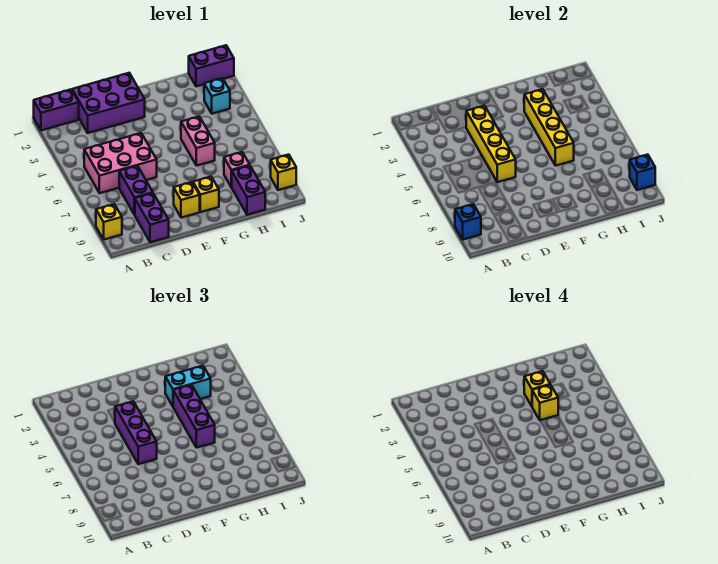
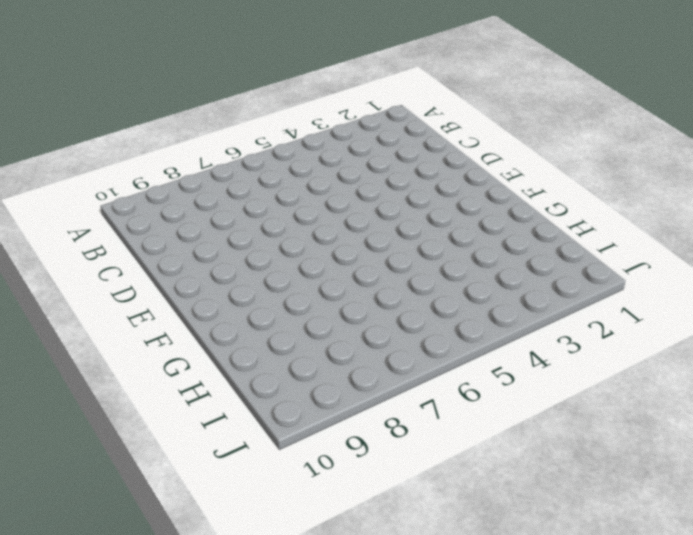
none -> purple brick A1:B1 level 1
none -> yellow brick A9 level 1
none -> pink brick B5:D6 level 1

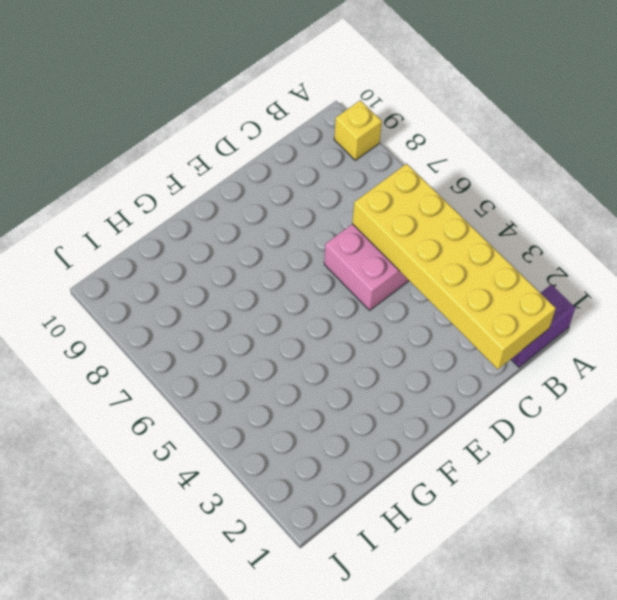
yellow brick B1:C6 level 2 -> none
none -> purple brick C1:E2 level 1
none -> purple brick C7:C8 level 1
none -> purple brick C9:C10 level 1

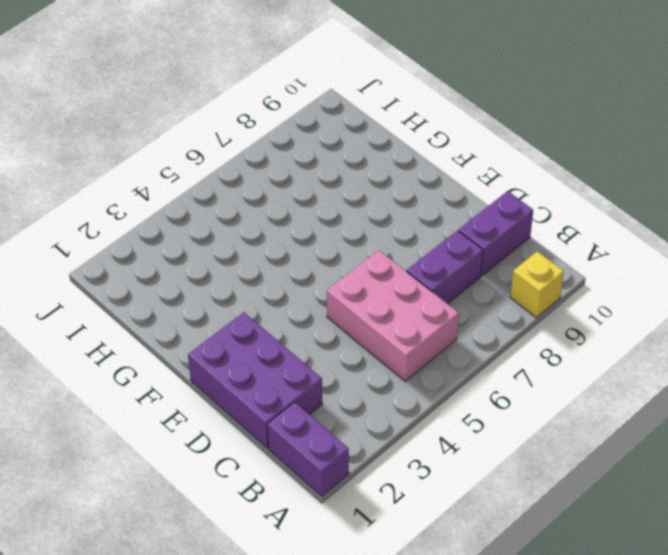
none -> yellow brick E9 level 1
none -> yellow brick F9 level 1
none -> pink brick G5:G6 level 1

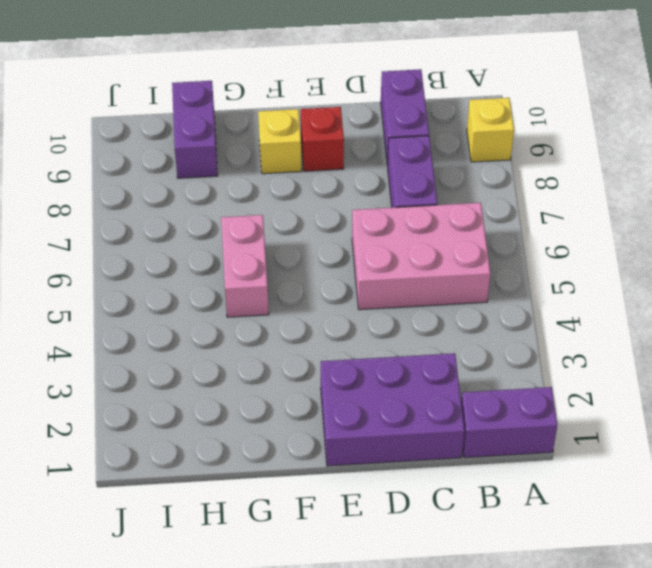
red brick E9 level 1 -> yellow brick E9 level 1
none -> pink brick H8 level 1
none -> purple brick I1:J1 level 1
none -> cyan brick I3 level 1

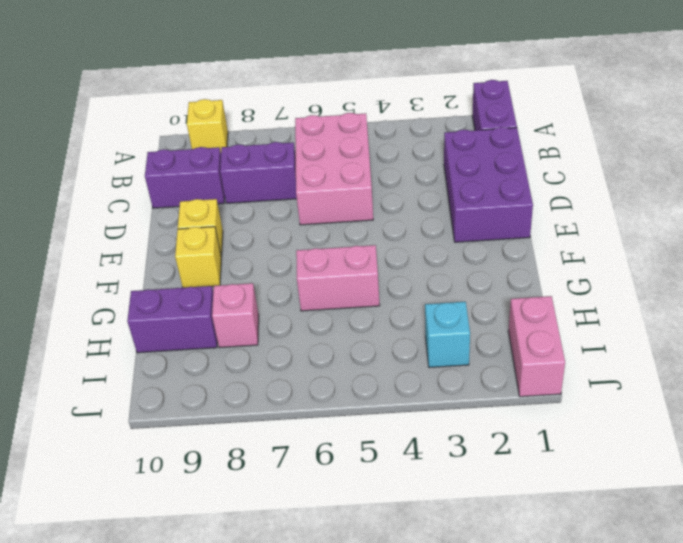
pink brick I1:J1 level 1 -> purple brick I1:J1 level 1
none -> yellow brick J9 level 1
none -> blue brick A9 level 2
none -> yellow brick D3:D6 level 2

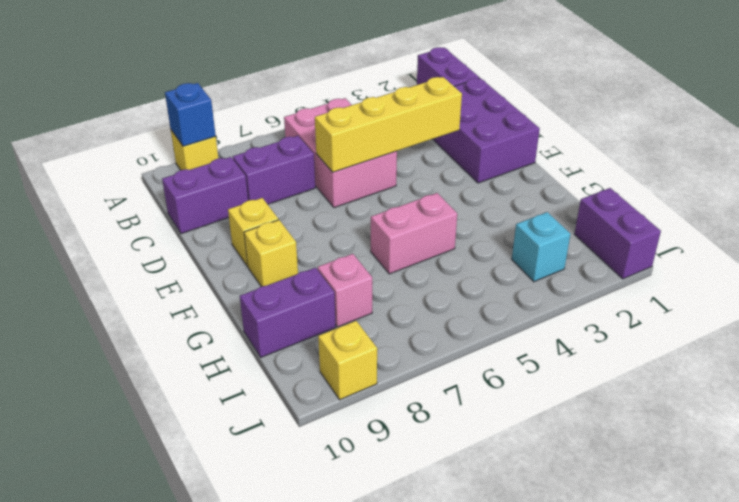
none -> yellow brick G3:G6 level 2
none -> blue brick J9 level 2
none -> purple brick D4:D6 level 3

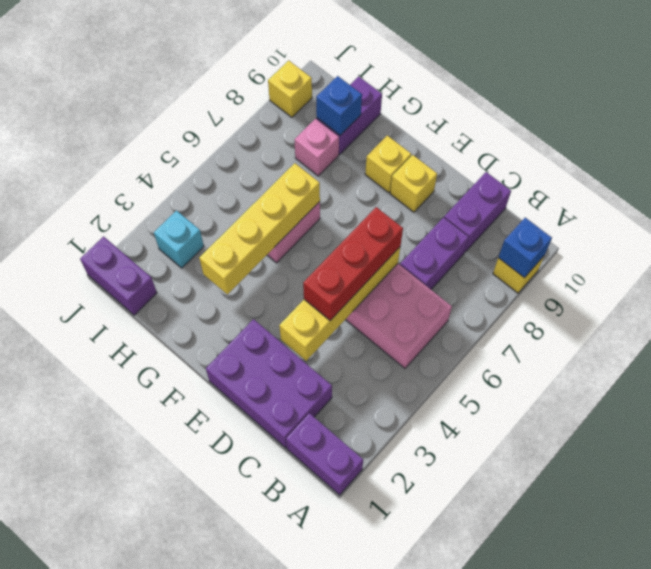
red brick D4:D6 level 3 -> purple brick D4:D6 level 3
blue brick H9 level 2 -> blue brick J9 level 2
none -> cyan brick G3:H3 level 3
none -> purple brick G4:G6 level 3
none -> yellow brick G3 level 4

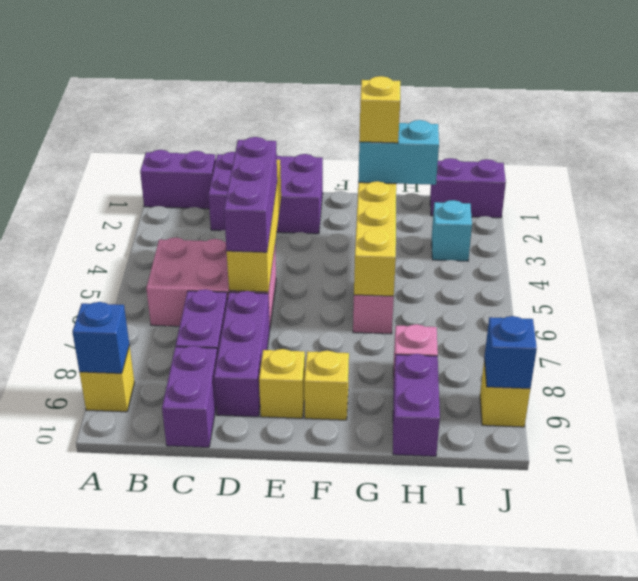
purple brick D7:D9 level 1 -> purple brick G4:G6 level 3
none -> yellow brick G4 level 4

